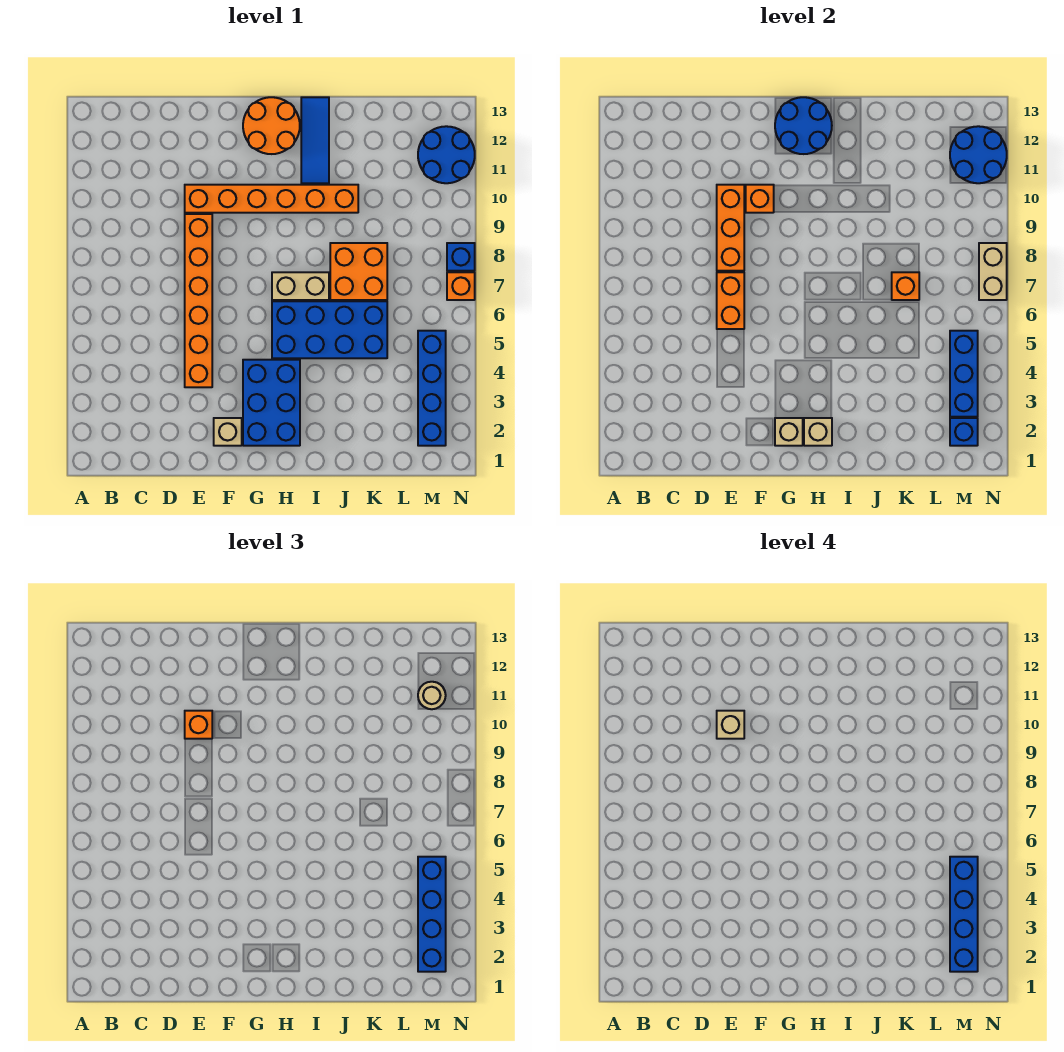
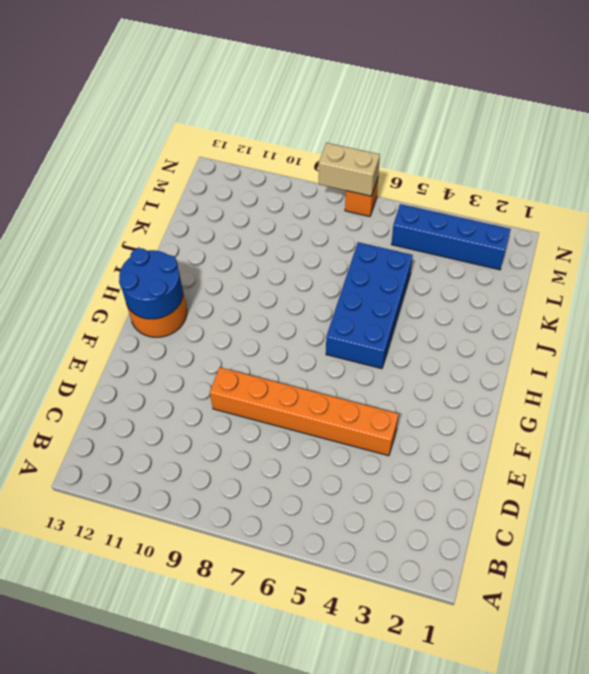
none -> orange brick E10:J10 level 1
none -> tan brick F2 level 1
none -> blue brick G2:H4 level 1

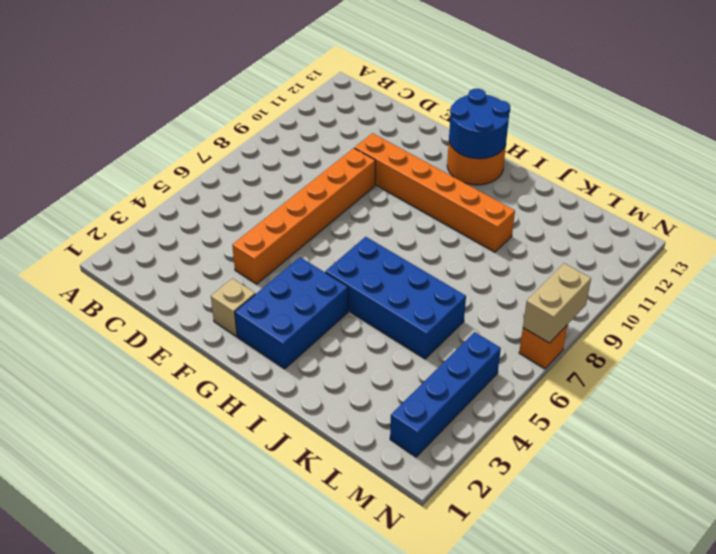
none -> tan brick H7:I7 level 1
none -> blue tile I11:I13 level 1
none -> orange brick J7:K8 level 1

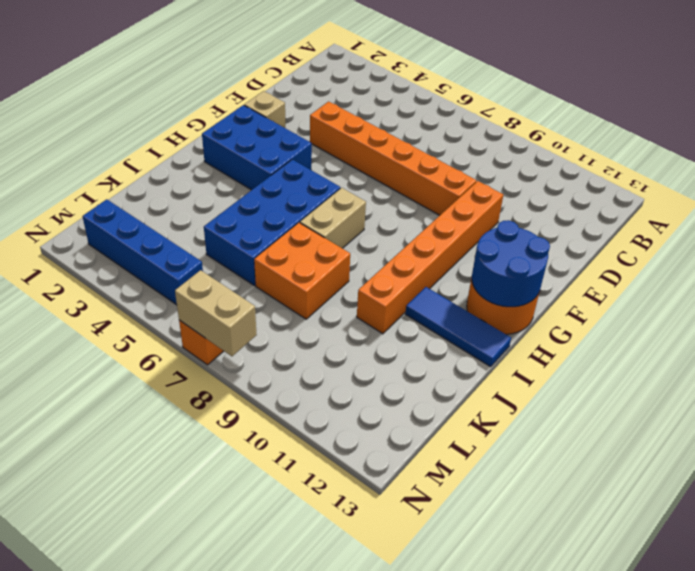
none -> blue round brick M11:N12 level 1
none -> blue brick N8 level 1
none -> orange brick E6:E7 level 2

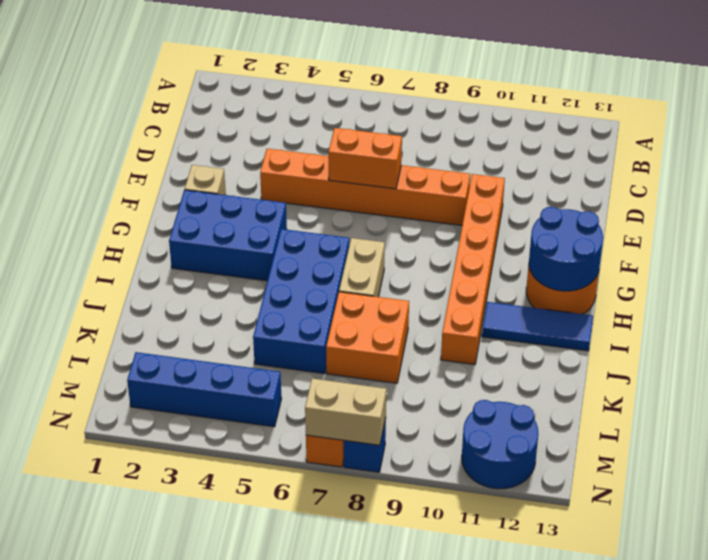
none -> orange brick E8:E10 level 2
none -> orange brick F10 level 2
none -> tan brick G2 level 2

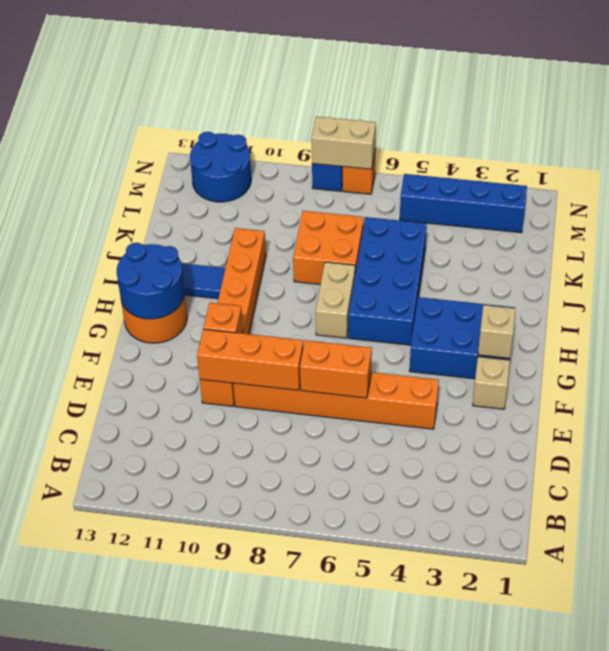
none -> tan brick H2 level 2
none -> orange brick K7 level 2
none -> blue brick M2 level 2

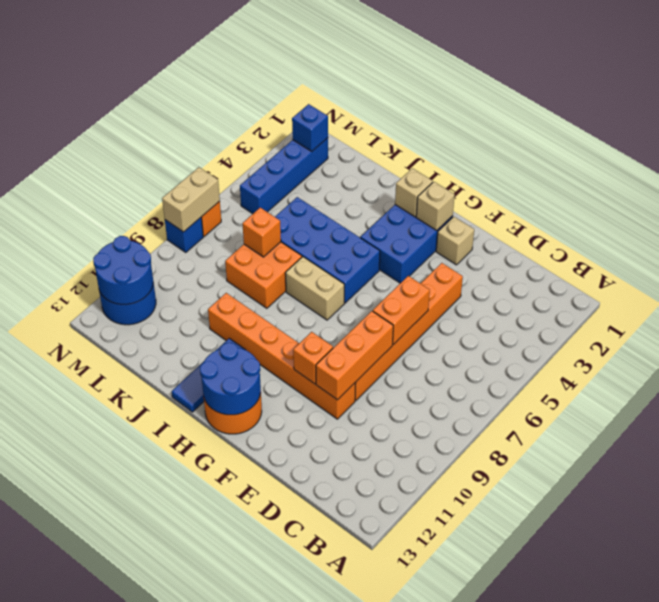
none -> blue brick M3:M5 level 2
none -> orange brick E10 level 3
none -> blue brick M2:M5 level 3

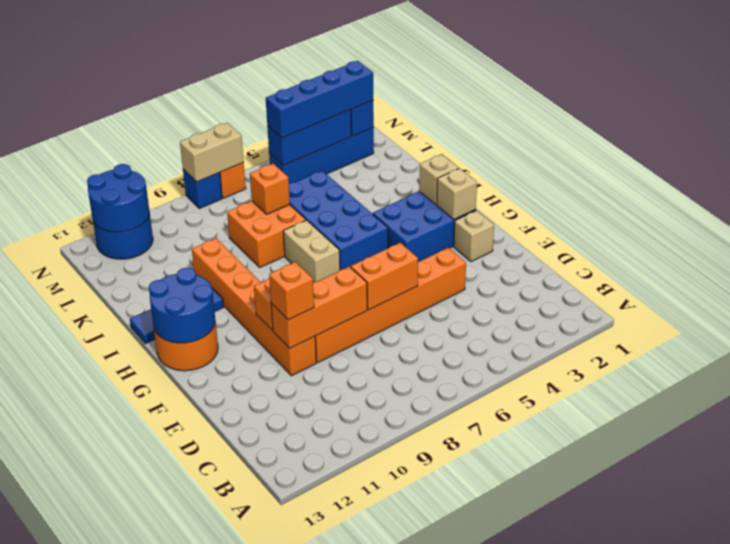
none -> tan round brick M11 level 3
none -> tan brick E10 level 4
none -> blue brick M2:M5 level 4

